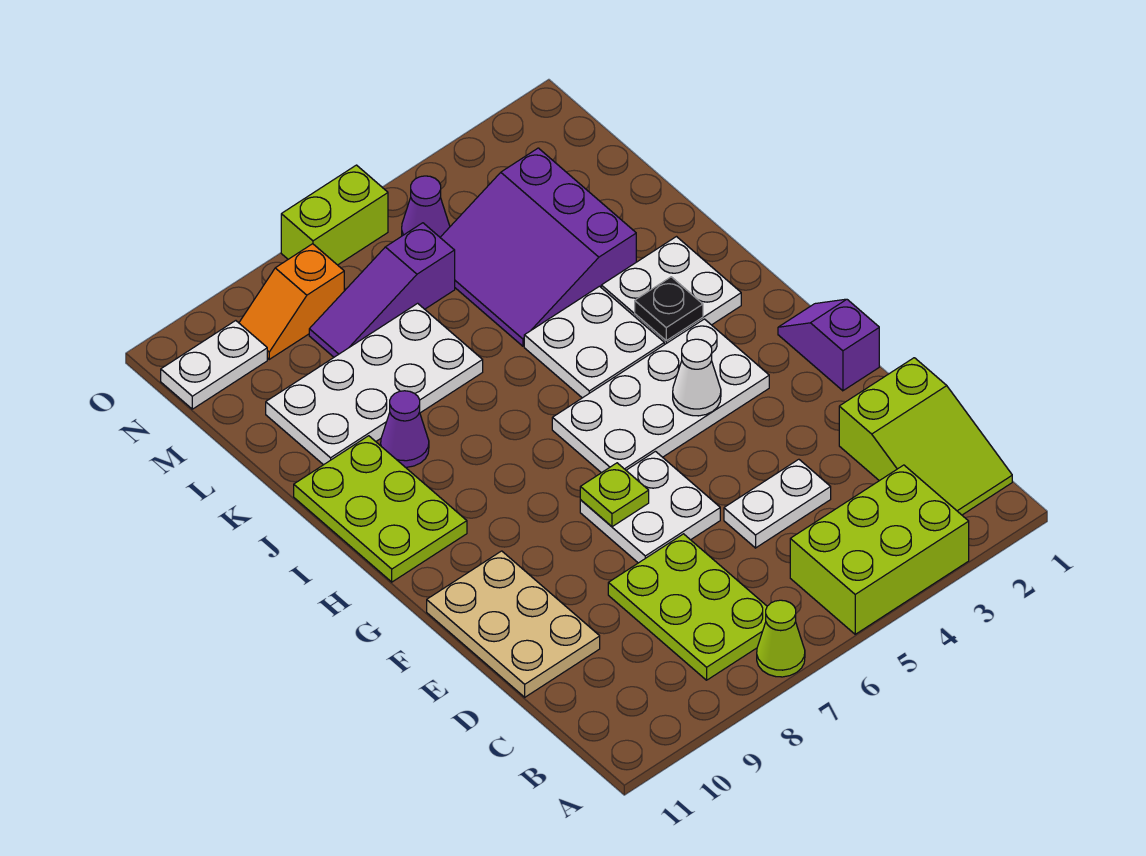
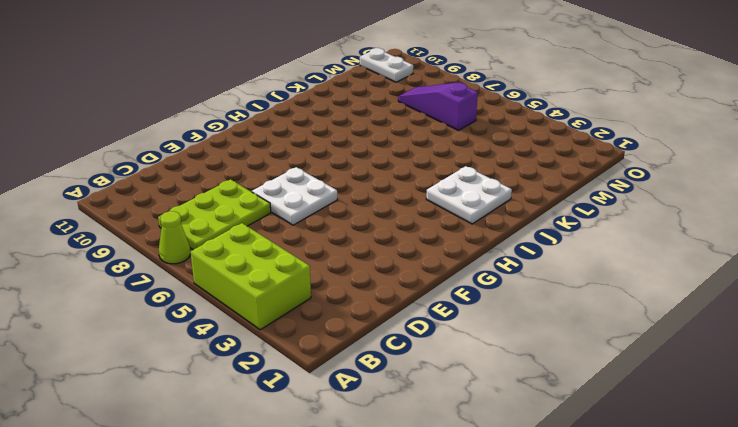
none -> lime slope B1:D2 level 1 top D
none -> white plate D4:D5 level 1
none -> tan plate D10:F11 level 1

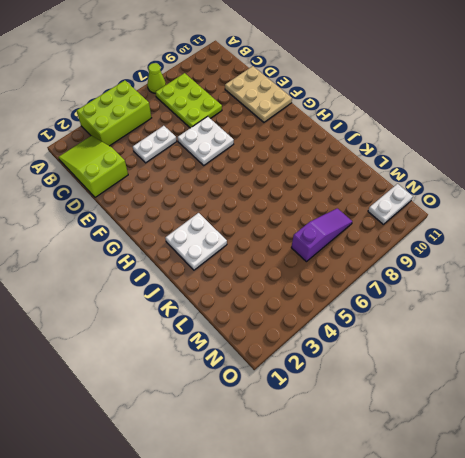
none -> purple slope F1:G1 level 1 top F
none -> white plate G3:H6 level 1
none -> lime plate H10:J11 level 1

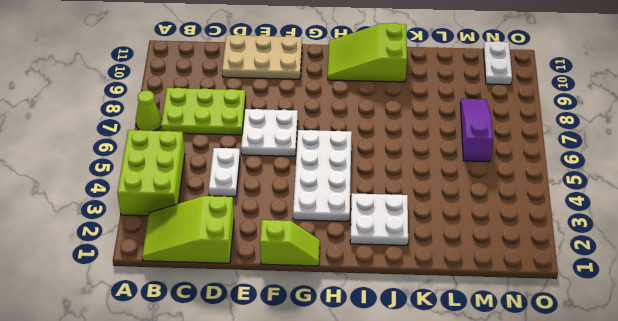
lime slope F1:G1 level 1 top F -> purple slope F1:G1 level 1 top F
lime slope H10:J11 level 1 top J -> lime plate H10:J11 level 1
none -> white plate I4:J5 level 1
none -> purple cone J9 level 1
none -> purple slope K3:M5 level 1 top 3

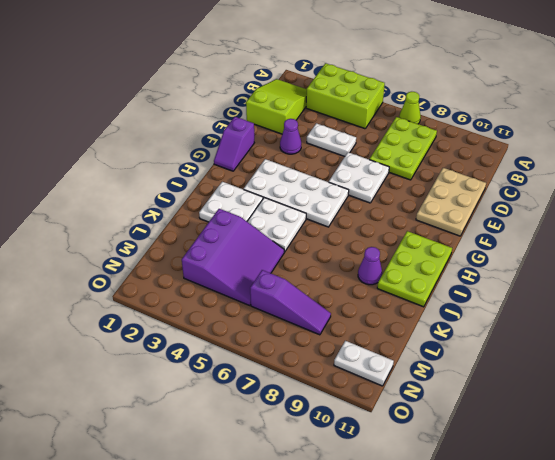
purple cone E3 level 1 -> purple cone N5 level 1
none -> white plate K7:L10 level 1
none -> orange slope N8:N9 level 1 top 8
none -> lime brick O6:O7 level 1

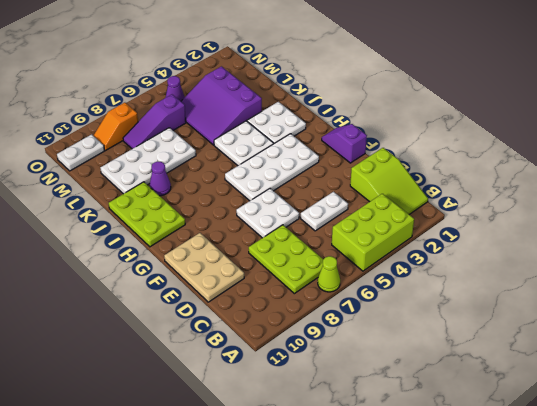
none -> lime brick O6:O7 level 1
none -> lime plate F7 level 2
none -> white cone G4 level 2

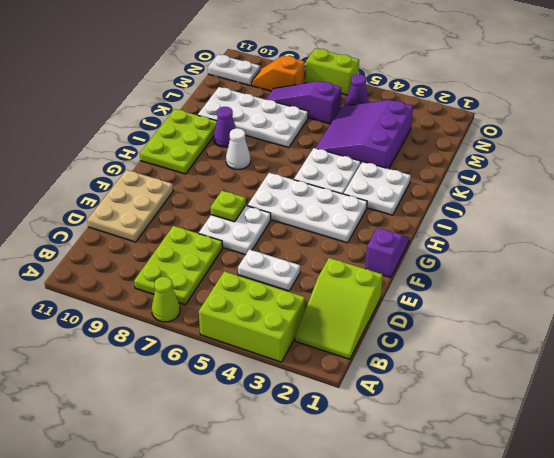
white cone I8 level 1 -> white cone G4 level 2
none -> black plate I3 level 2

